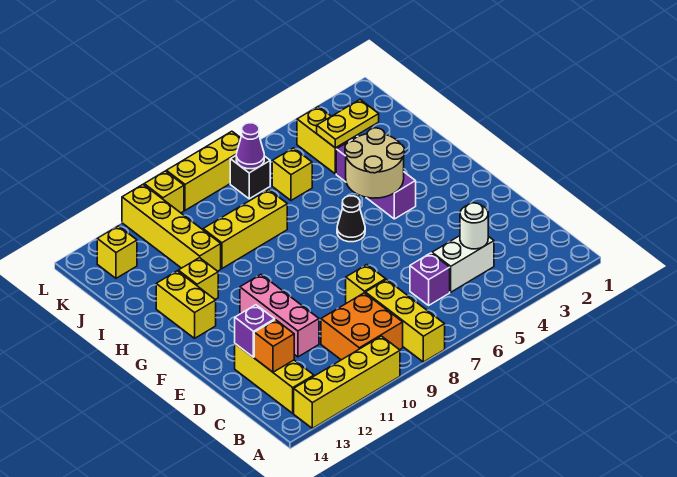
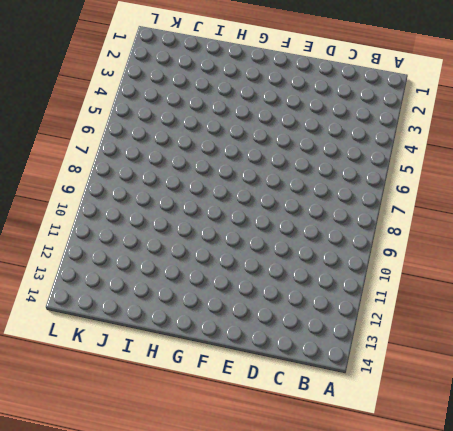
none -> yellow brick A8:C8 level 1
none -> yellow brick A10:A13 level 1
none -> orange brick B9:C10 level 1

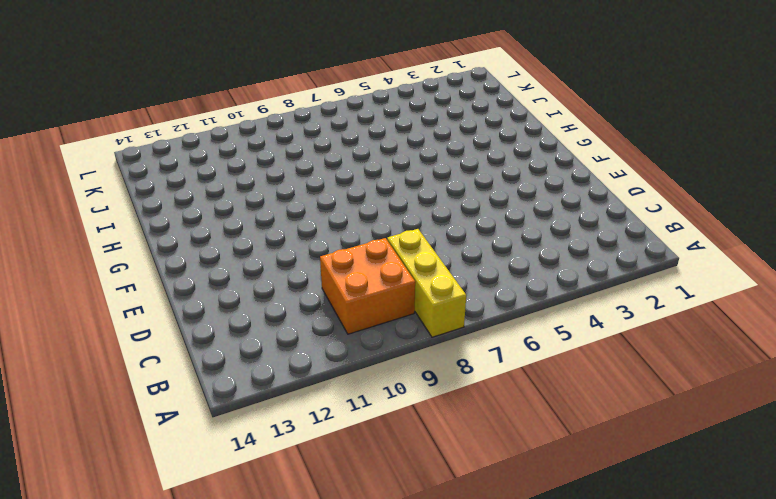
none -> yellow brick A10:A13 level 1
none -> yellow brick B13:D13 level 1
none -> white brick C4:C5 level 1

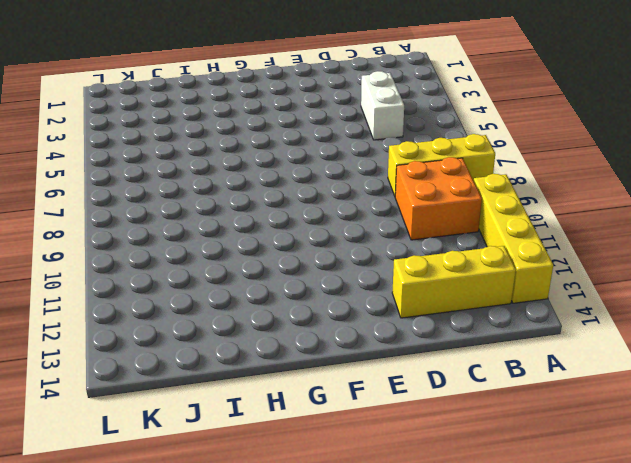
none -> purple brick C6 level 1
none -> yellow brick D8 level 1
none -> pink brick D11:F11 level 1

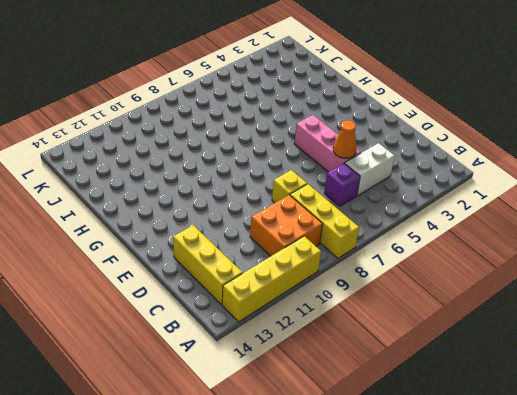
pink brick D5:F5 level 1 -> pink brick D11:F11 level 1
orange cone D5 level 2 -> none
none -> purple brick G4:I4 level 1
none -> black cone G6 level 1
none -> yellow brick G13:H13 level 1

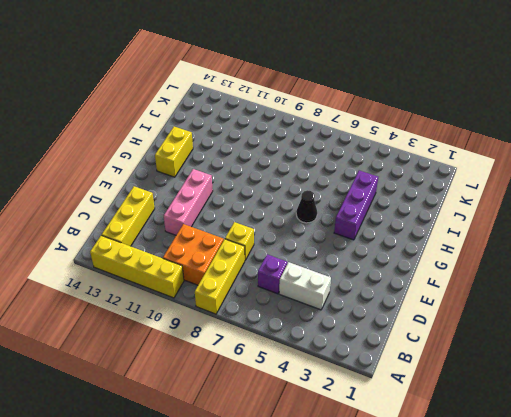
none -> yellow brick H12 level 1
none -> yellow brick I8:I10 level 1
none -> yellow brick I11:L11 level 1

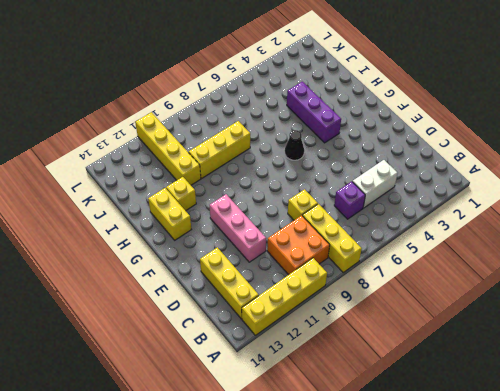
none -> yellow brick J4:K4 level 1
none -> yellow brick J6 level 1
none -> black brick K7 level 1

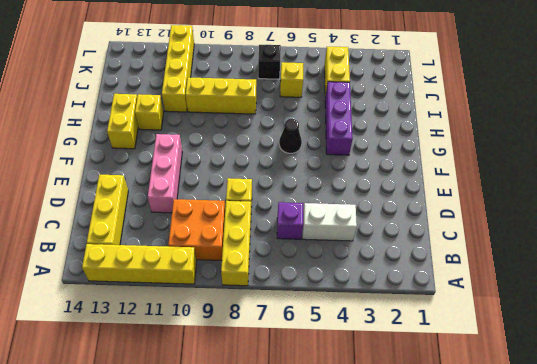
none -> yellow brick K13 level 1
none -> yellow brick L7:L9 level 1
none -> yellow brick L10 level 1

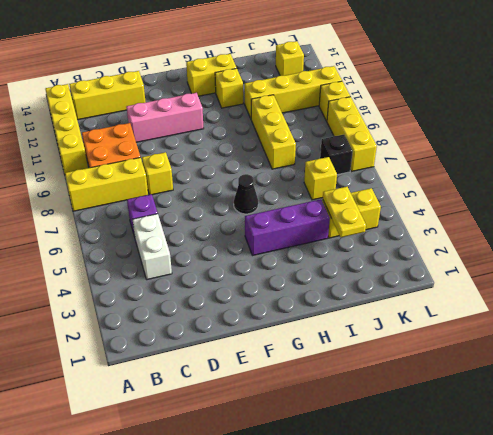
none -> white round brick C4 level 2
none -> orange brick C13 level 2
none -> purple brick D13 level 2

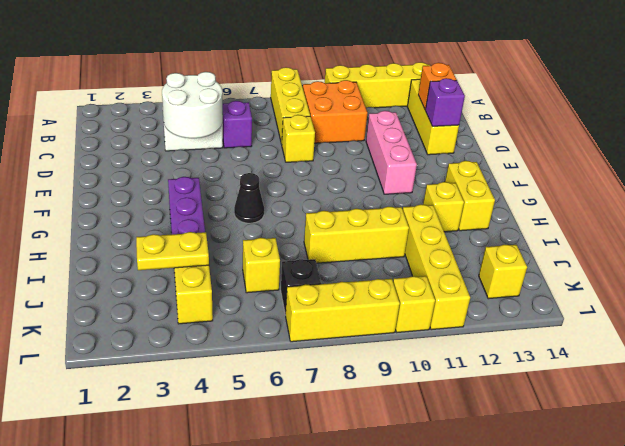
white round brick C4:D5 level 2 -> white round brick C4 level 2
none -> tan round brick G4:H5 level 2
none -> purple cone K7 level 2

